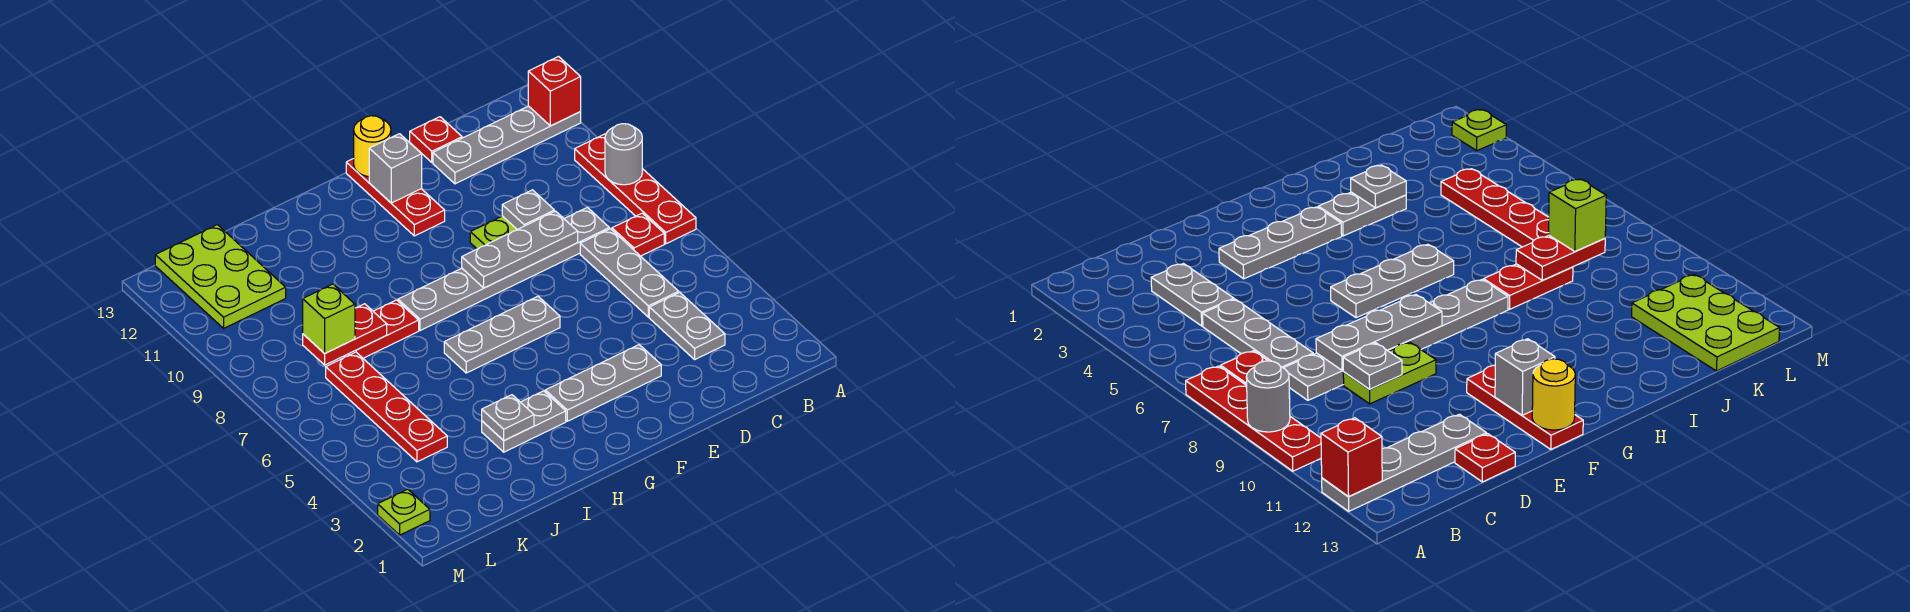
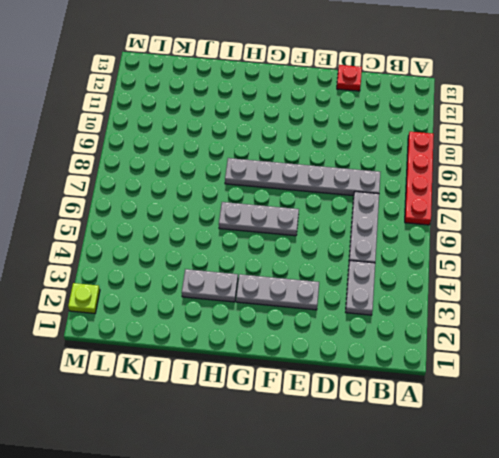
none -> grey plate A12:D12 level 1
none -> red plate B7 level 1
none -> lime plate D9:E9 level 1

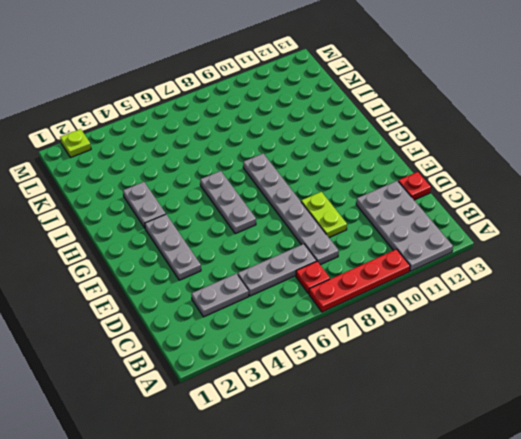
grey plate A11:D12 level 1 -> grey plate A12:D12 level 1
none -> red plate F11:F13 level 1
none -> red plate I8:J8 level 1
none -> red plate K4:K7 level 1

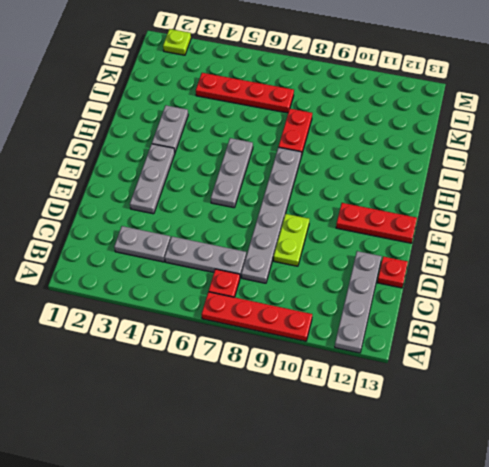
none -> lime plate K11:L13 level 1
none -> grey round brick A9 level 2
none -> red brick A12 level 2

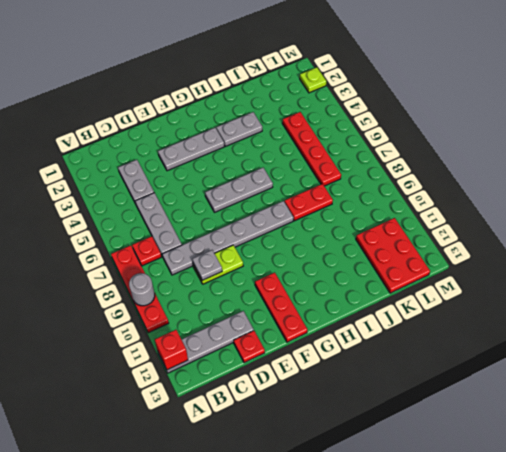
red plate K11:L13 level 1 -> lime plate K11:L13 level 1
none -> grey plate D8:F8 level 2
none -> grey brick F12 level 2
none -> yellow round brick F13 level 2

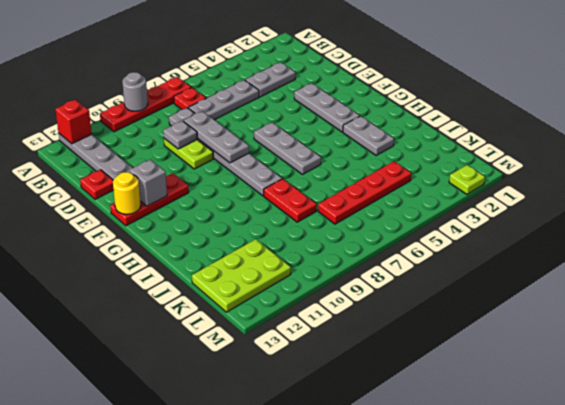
none -> grey plate I3 level 2
none -> red plate J8:K8 level 2
none -> lime brick K8 level 3

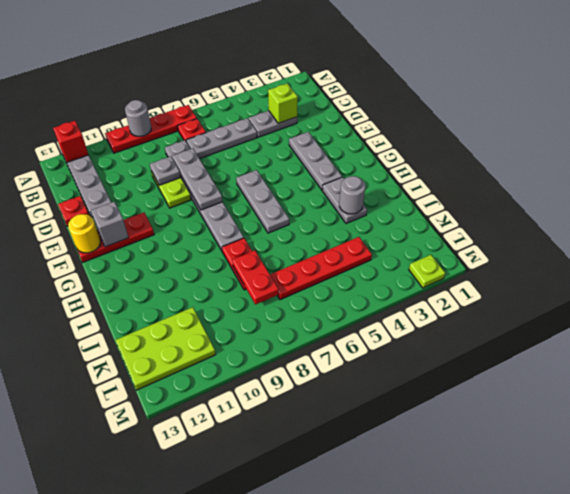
lime brick C3 level 2 -> lime brick K8 level 3
grey round brick I3 level 2 -> grey plate I3 level 2

